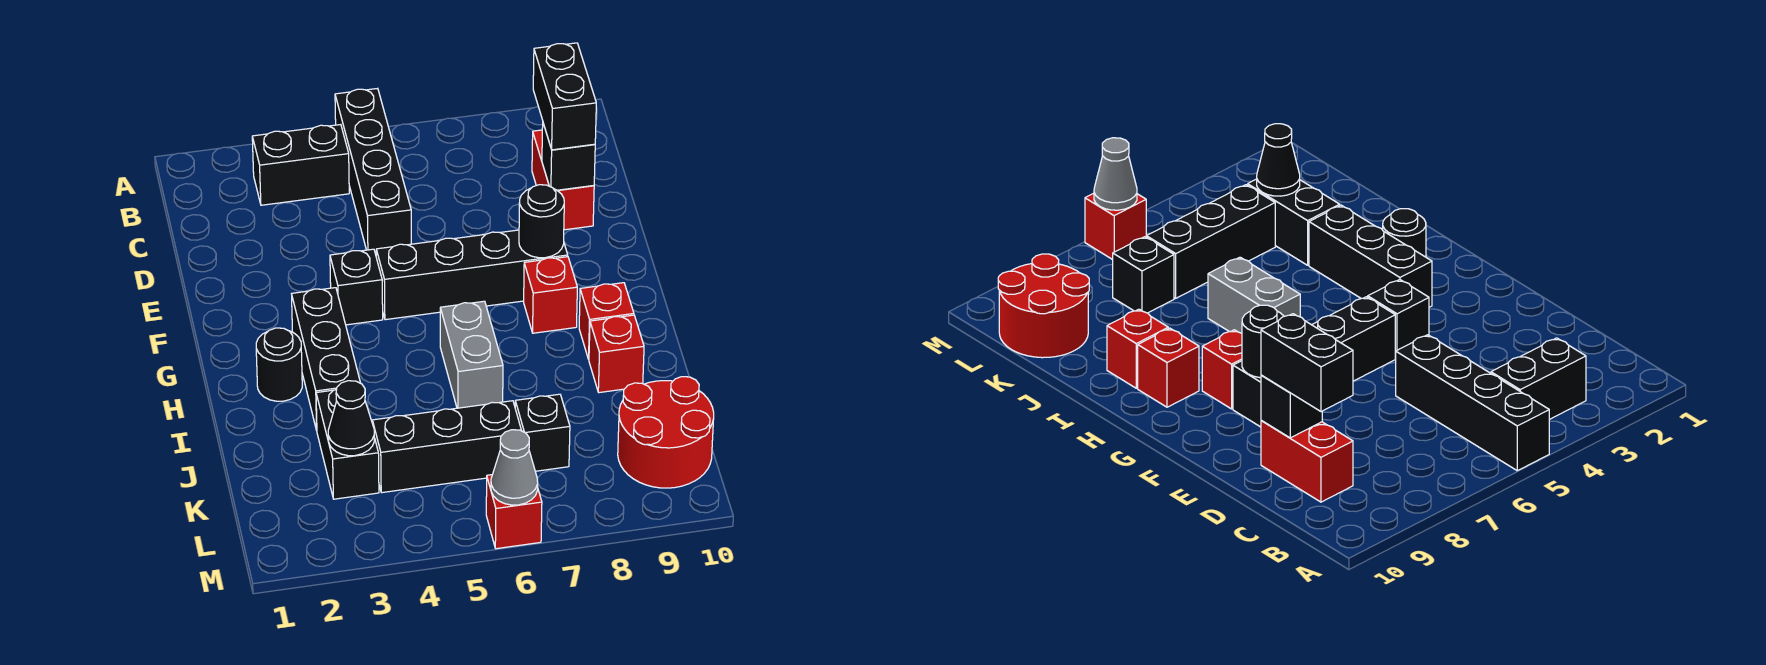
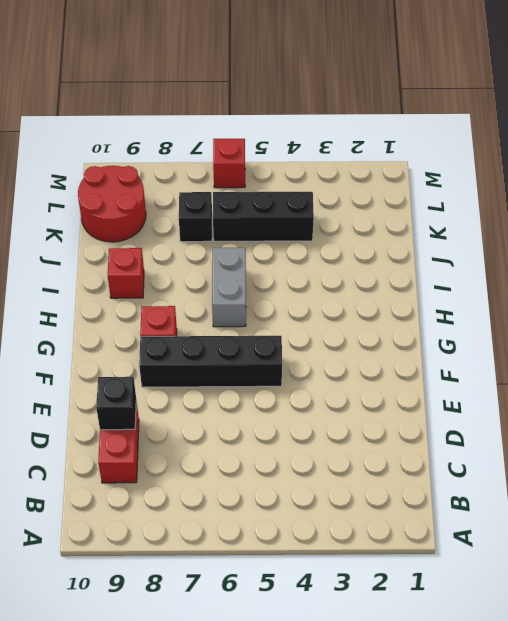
none -> black brick A5:D5 level 1
none -> black brick B3:B4 level 1
none -> black brick F4 level 1

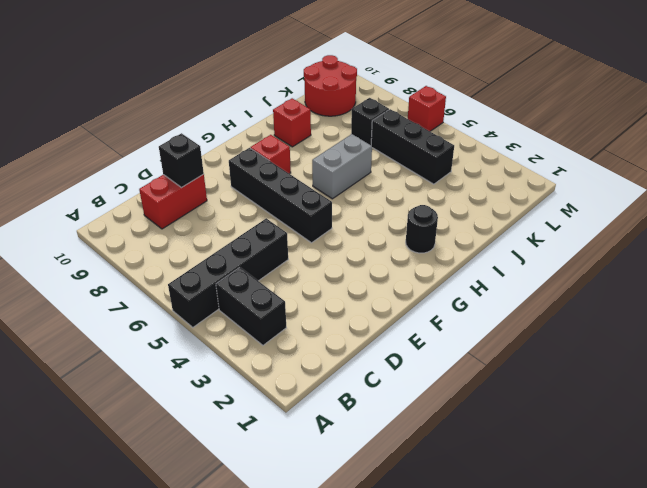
none -> black brick F4 level 1
none -> black brick G3:I3 level 1
none -> red brick H9 level 1

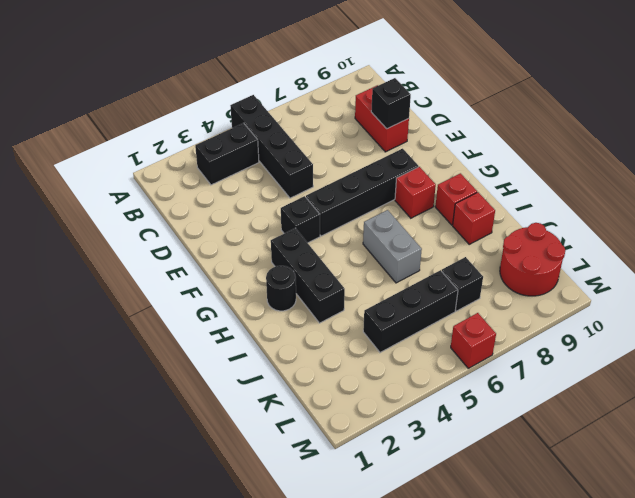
none -> black brick J3:K3 level 1
none -> black round brick F8 level 2
none -> black cone K3 level 2

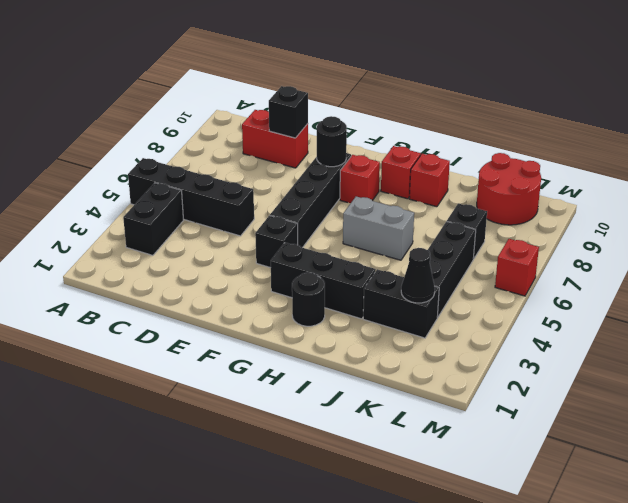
none -> grey cone M6 level 2
none -> black brick C9:D9 level 3

